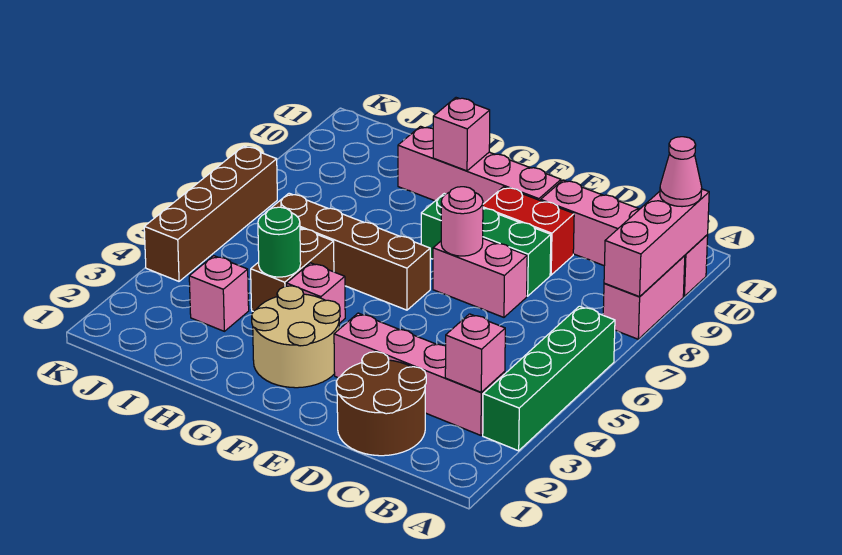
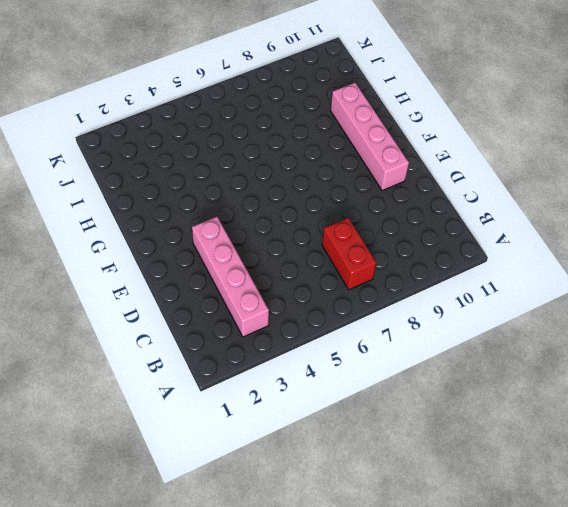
red brick B7:C7 level 1 -> red brick D9:E9 level 1
none -> green brick A3:A6 level 1
none -> pink brick A8:A9 level 1
none -> pink brick A10:D10 level 1

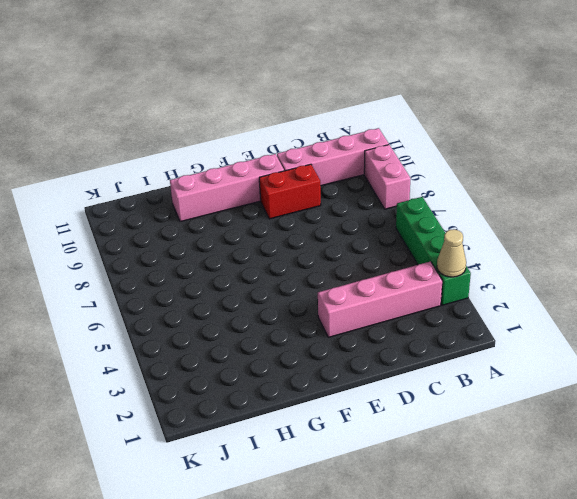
tan cone A3 level 2 -> none
none -> brown round brick C1:D2 level 1
none -> pink brick D7:E7 level 1
none -> green brick D8:F8 level 1

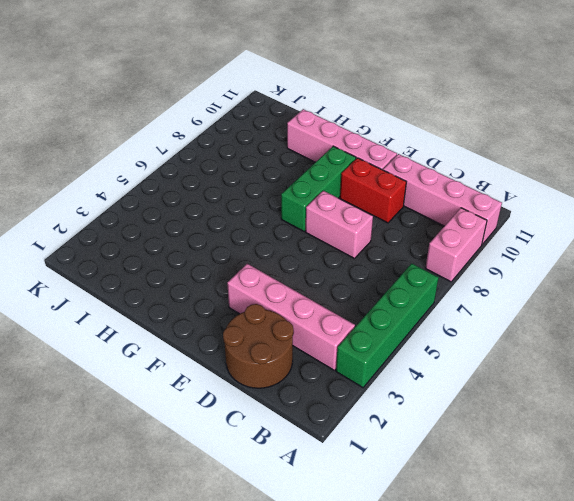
green brick F7:F9 level 1 -> green brick D8:F8 level 1
none -> tan round brick F2:G3 level 1
none -> brown brick F6:I6 level 1
none -> pink brick G4 level 1

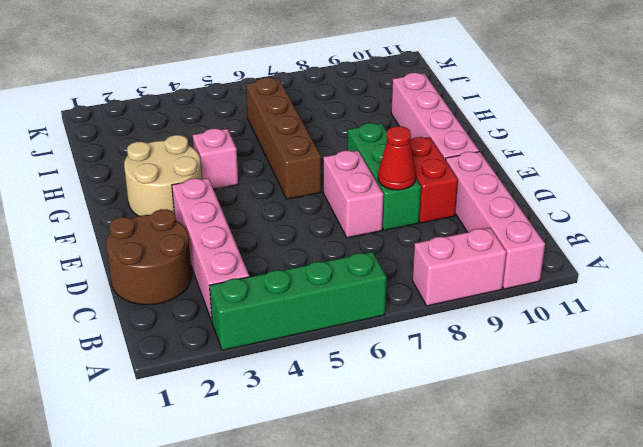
red cone D8 level 2 -> none
none -> brown brick H4:H5 level 1
none -> pink brick I3 level 1
none -> brown brick K4:K7 level 1

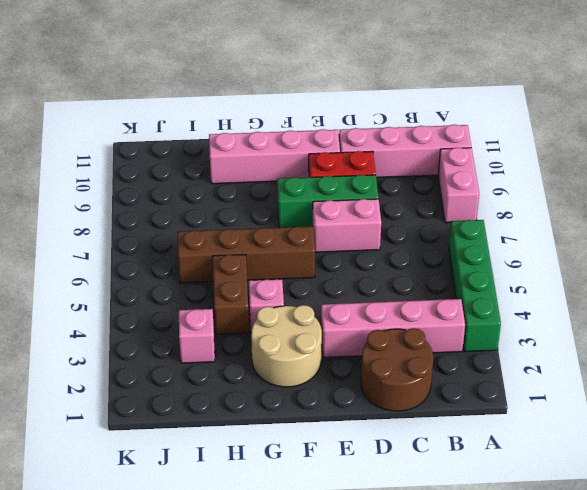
none -> brown brick K4:K7 level 1
none -> pink brick A8:A10 level 2
none -> pink brick B3 level 2

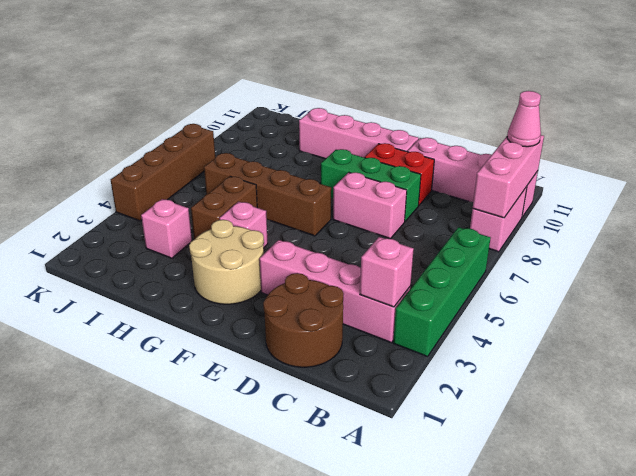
none -> pink round brick E7 level 2
none -> pink brick G10 level 2
none -> green round brick H4 level 2

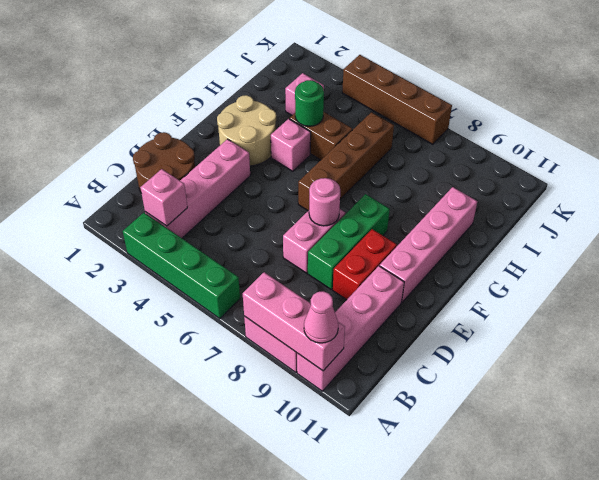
none -> pink brick G10 level 2

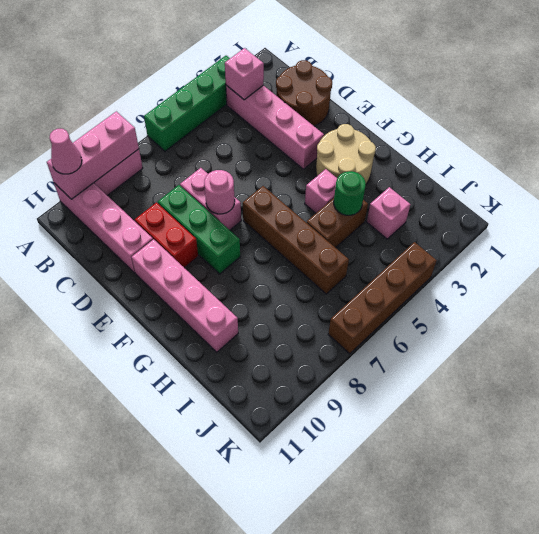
none -> pink brick G10 level 2

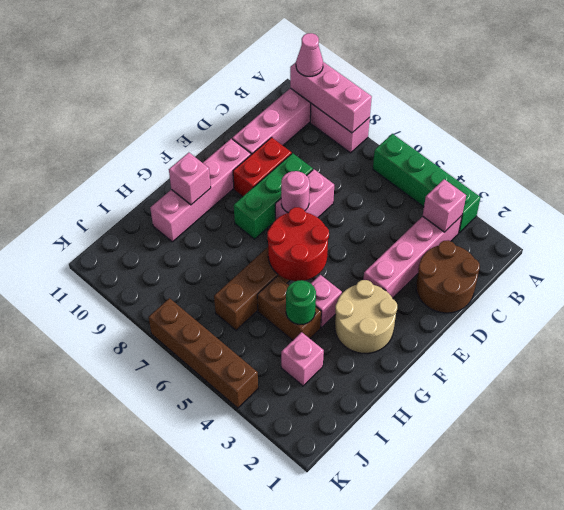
red round brick F5:G6 level 2 -> none

